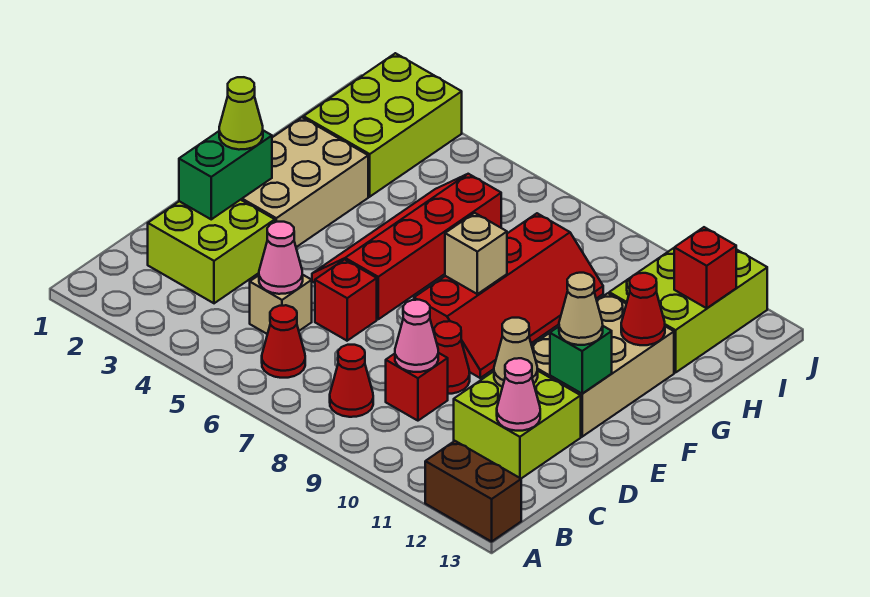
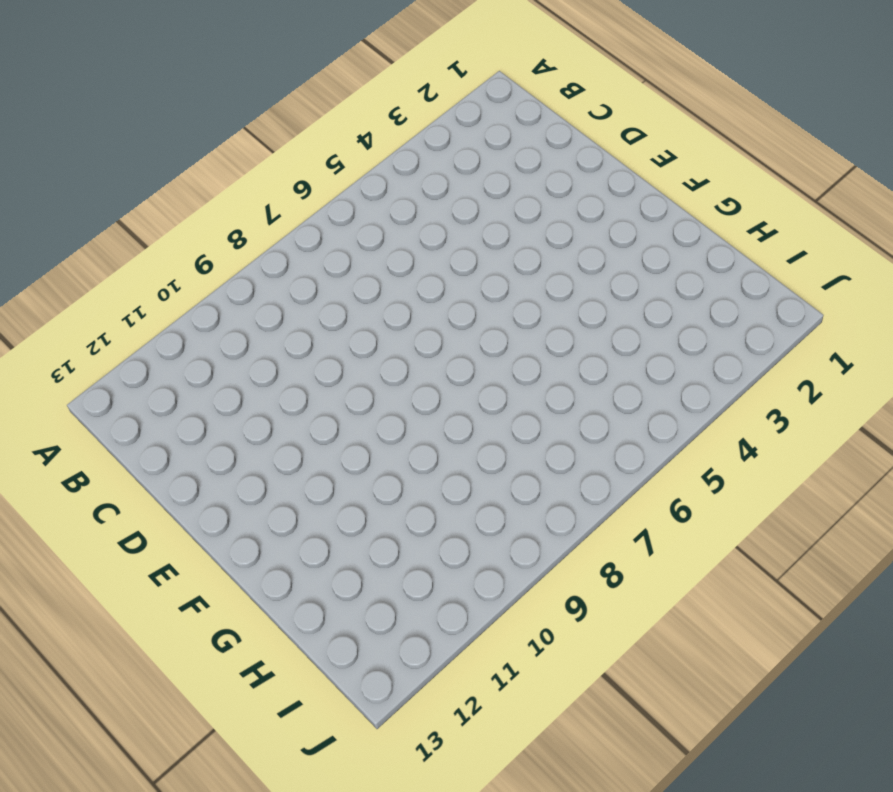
none -> brown brick A12:A13 level 1
none -> red cone B6 level 1
none -> red cone B8 level 1

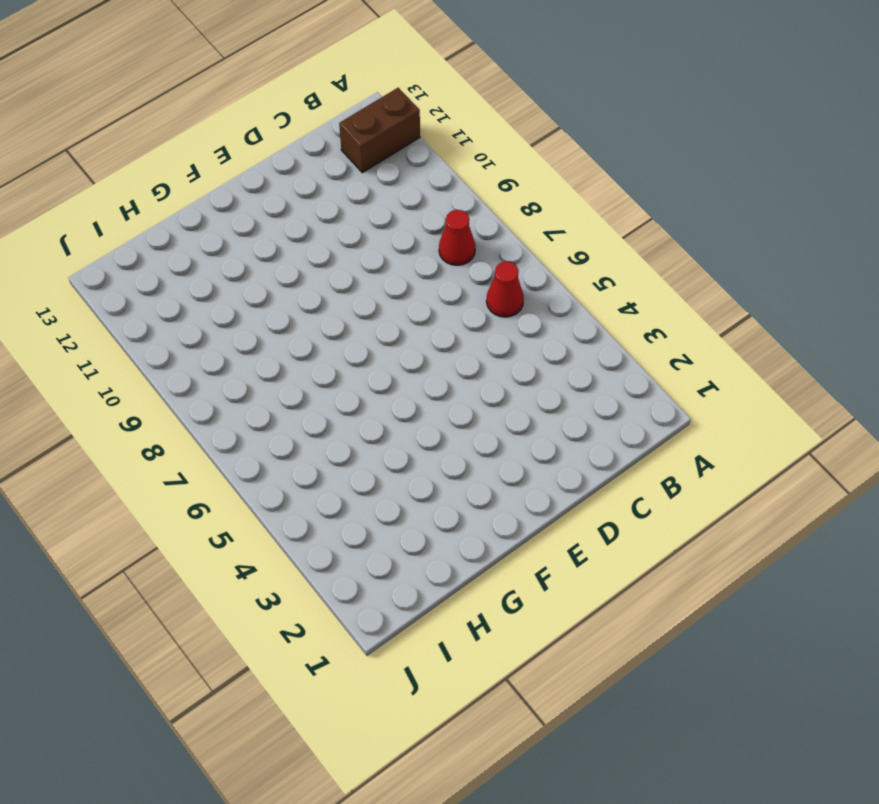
brown brick A12:B12 level 1 -> brown brick A12:A13 level 1
none -> lime brick C2:D3 level 1
none -> tan brick C5 level 1
none -> red brick C9 level 1

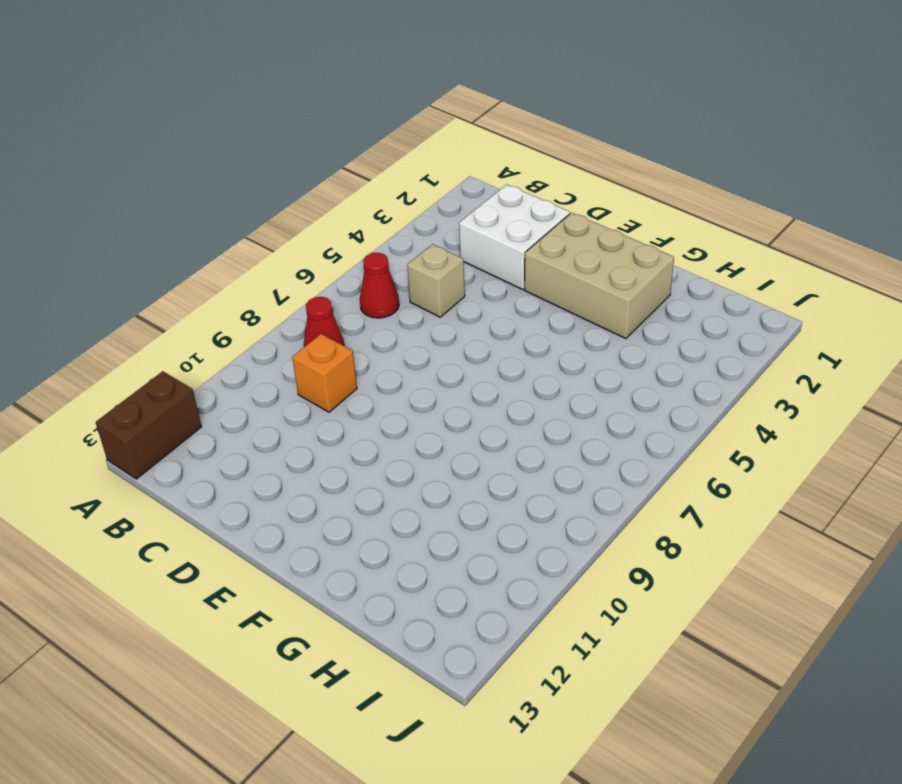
white brick C2:D3 level 1 -> lime brick C2:D3 level 1
orange brick C9 level 1 -> red brick C9 level 1
none -> lime brick C11:D12 level 1
none -> red brick D6 level 1
none -> red cone D9 level 1

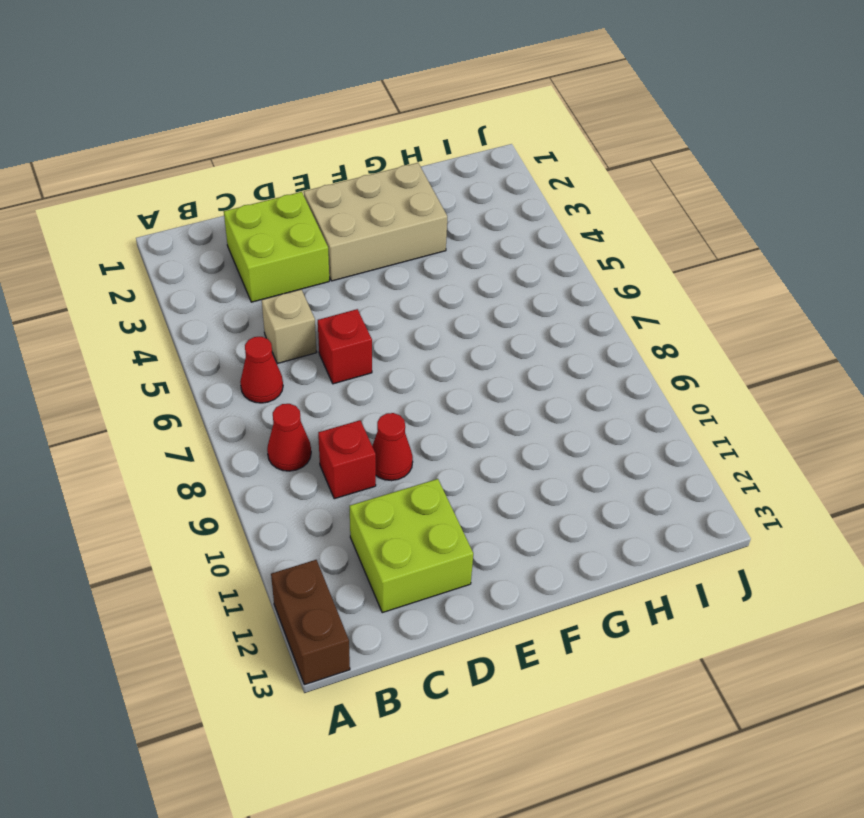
none -> red slope E5:H6 level 1 top 6
none -> red slope E8:H9 level 1 top 8
none -> tan brick E11:G12 level 1

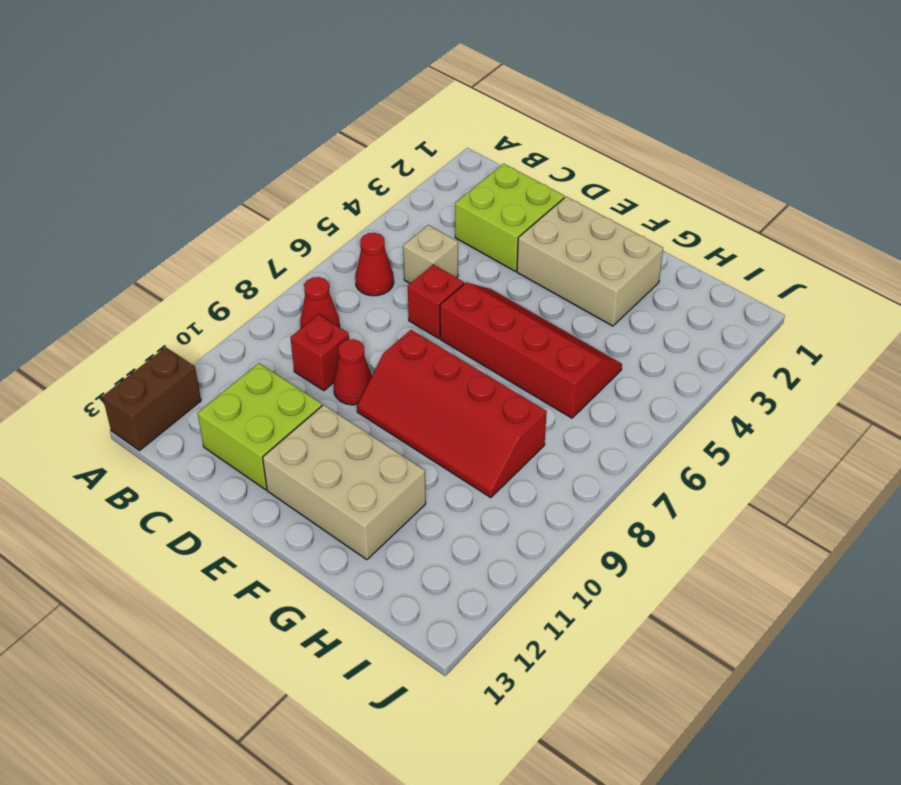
none -> lime brick H2:J3 level 1
none -> lime brick H11:J12 level 1
none -> pink cone C5 level 2

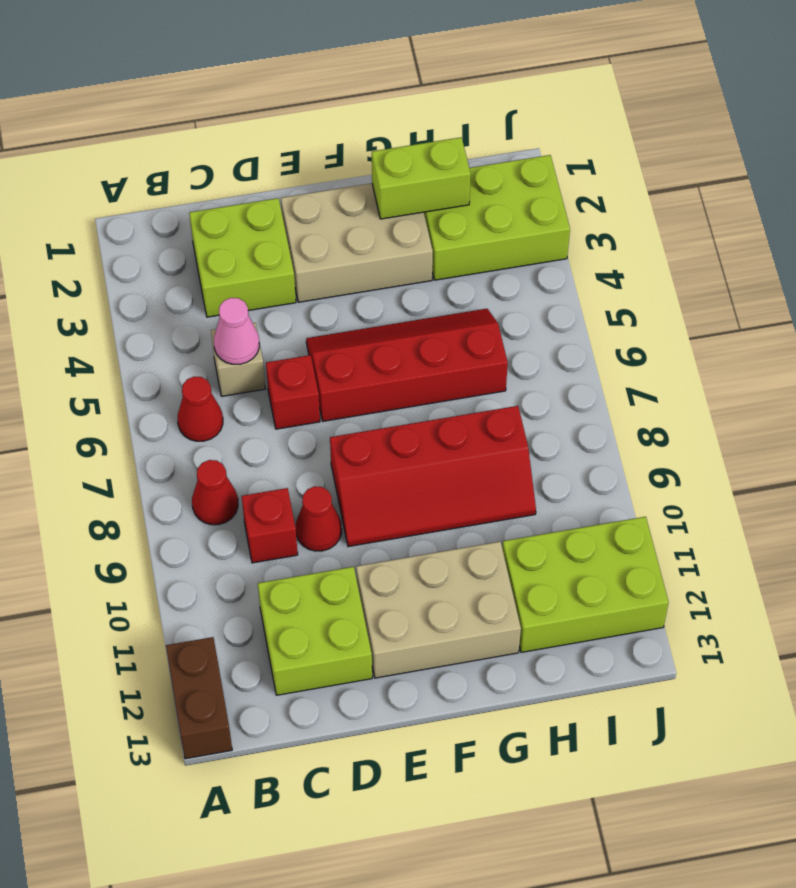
lime brick G2:H2 level 2 -> none
none -> pink cone C9 level 2
none -> pink cone C12 level 2
none -> green brick D2:E2 level 2

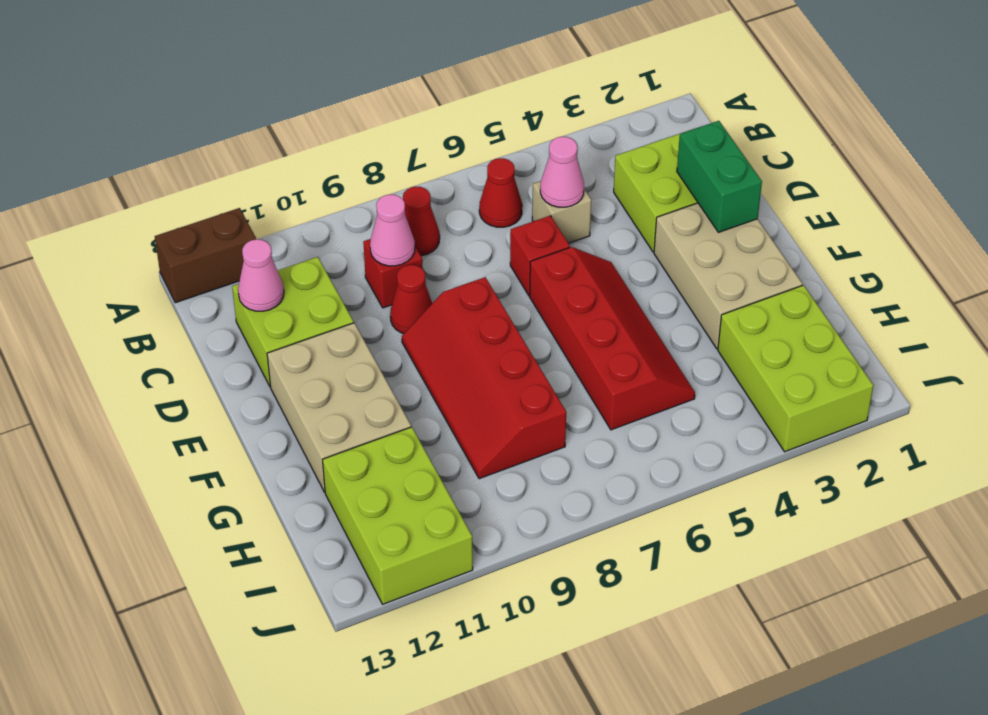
none -> tan cone D11 level 2
none -> green brick E12 level 2
none -> tan brick F8 level 2

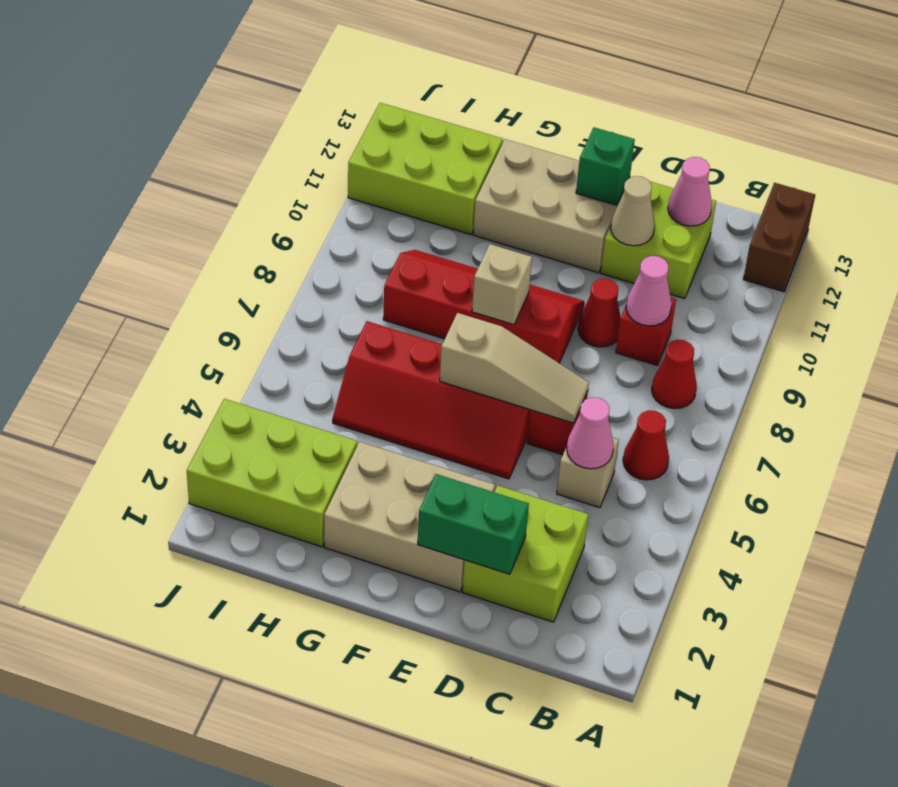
tan slope D6:F6 level 2 top F -> none
none -> red cone G12 level 2
none -> red brick I12 level 2
none -> lime cone E2 level 3

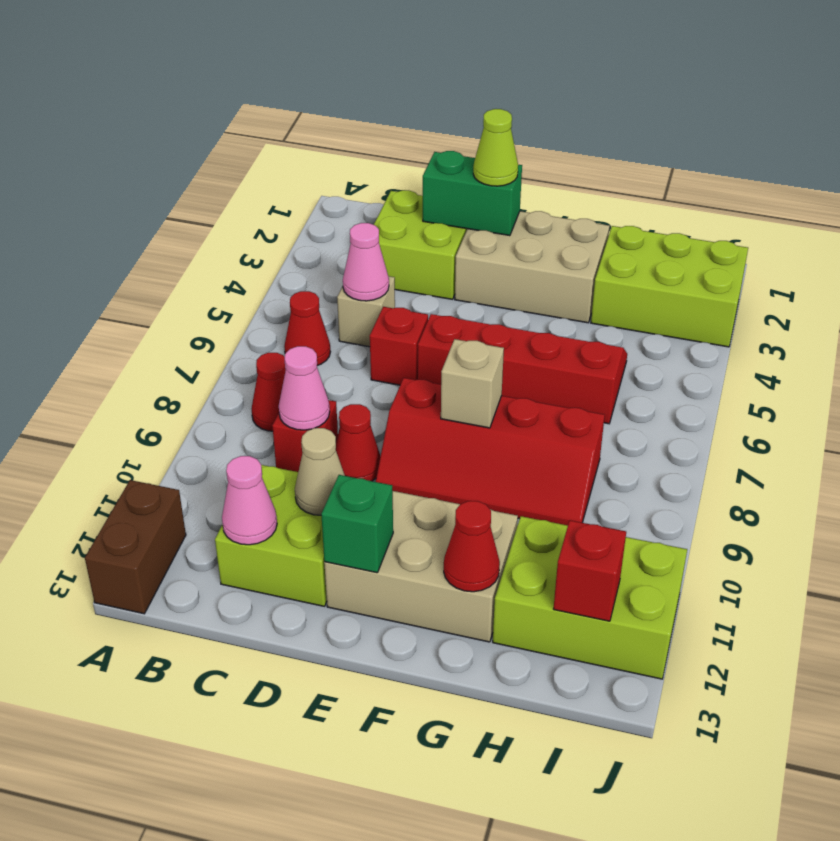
none -> tan cone E12 level 3

